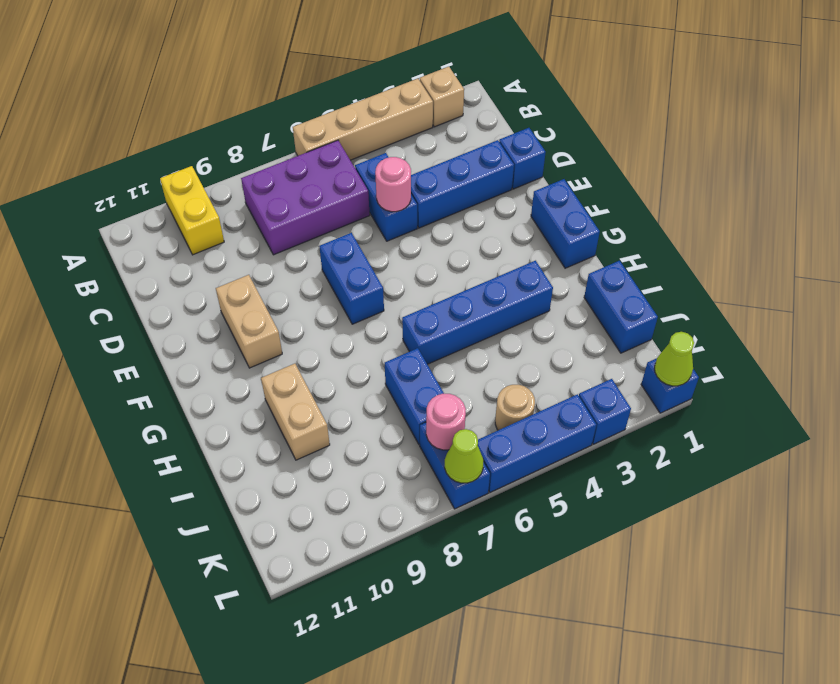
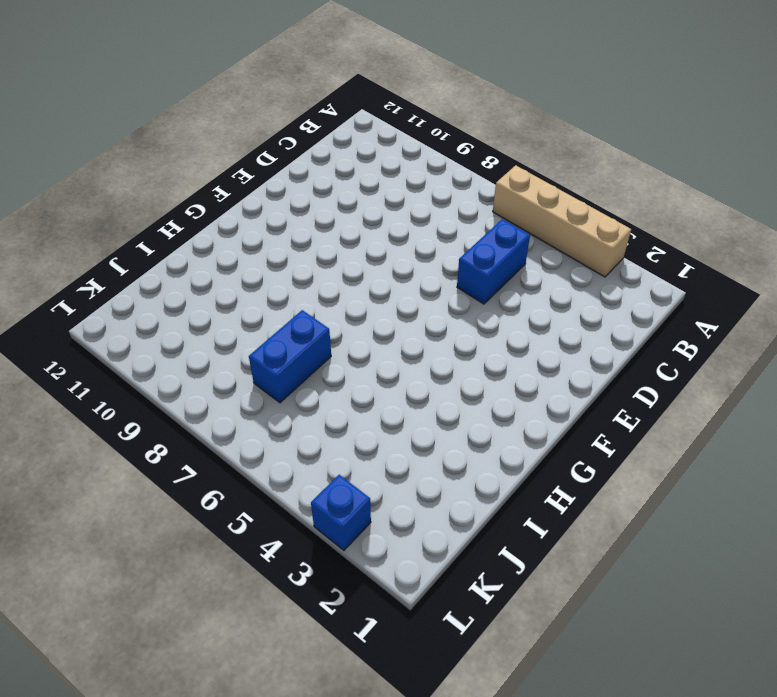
none -> tan brick A2 level 1
none -> yellow brick A10:B10 level 1
none -> purple brick B6:C8 level 1

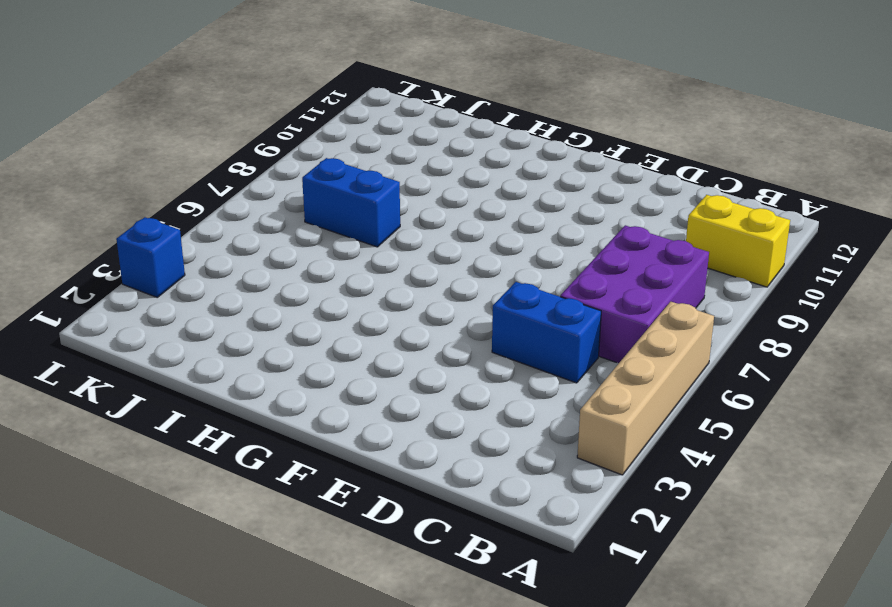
none -> tan brick A2 level 1
none -> blue brick D1 level 1
none -> blue brick D2:D4 level 1

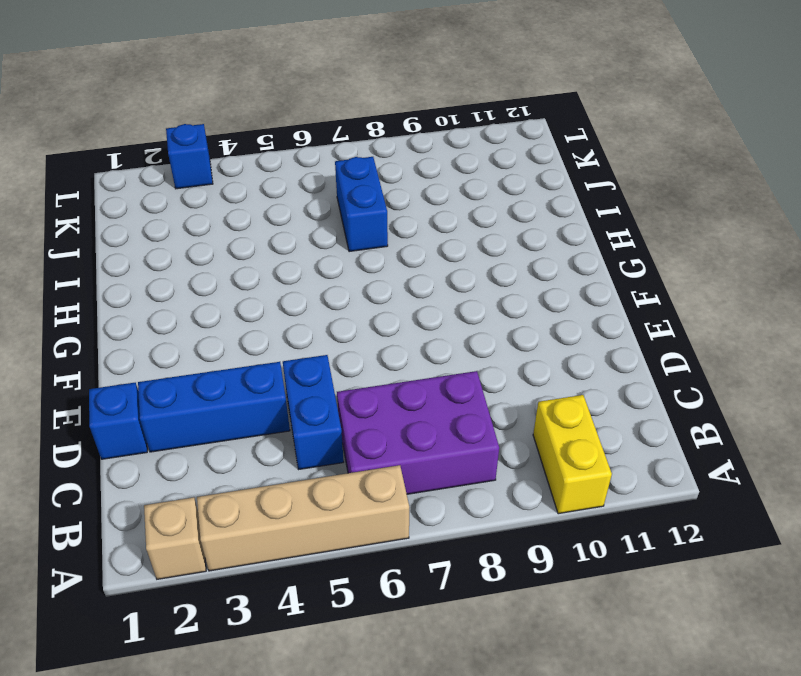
none -> blue brick E7:F7 level 1
none -> tan brick E10:F10 level 1
none -> blue brick F1:G1 level 1

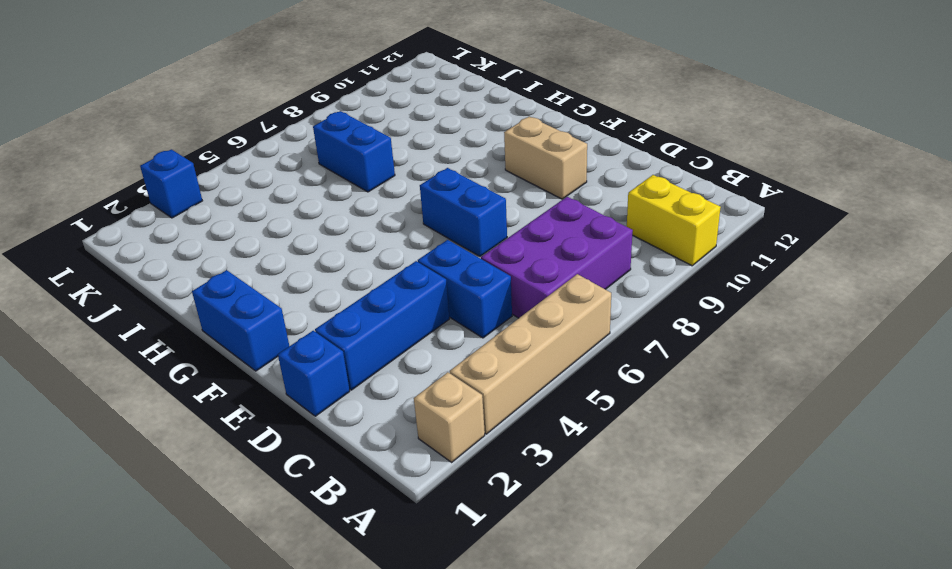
none -> blue brick H3:H6 level 1
none -> tan brick H10:I10 level 1
none -> blue brick I1:J1 level 1

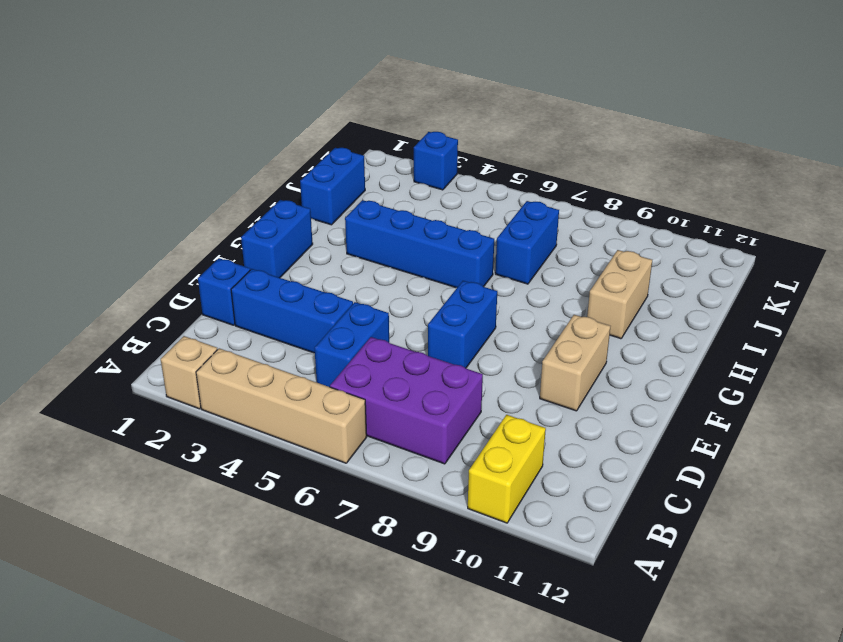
none -> tan round brick K5 level 1
none -> blue brick K7:L7 level 1
none -> blue brick L1 level 1

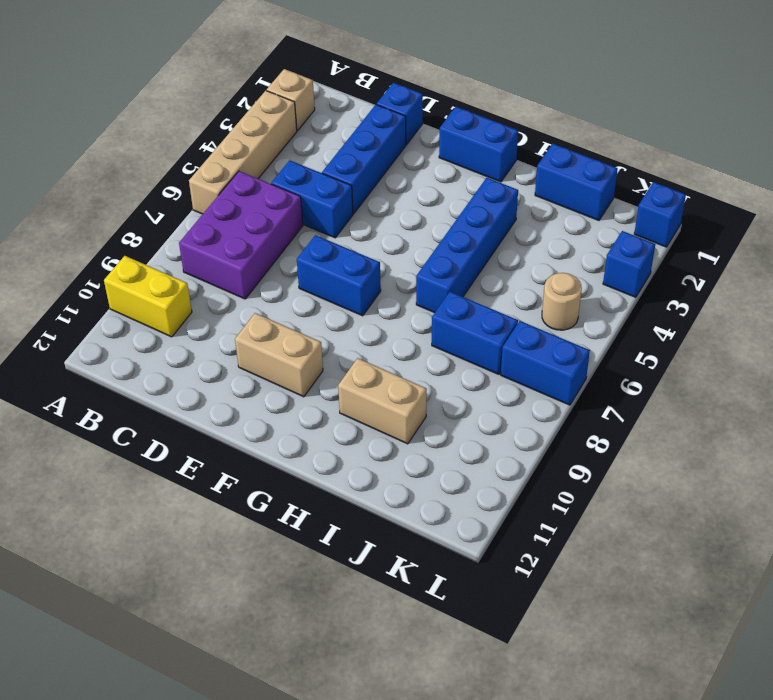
none -> blue brick L4:L6 level 1
none -> pink round brick D5 level 2
none -> pink round brick K7 level 2

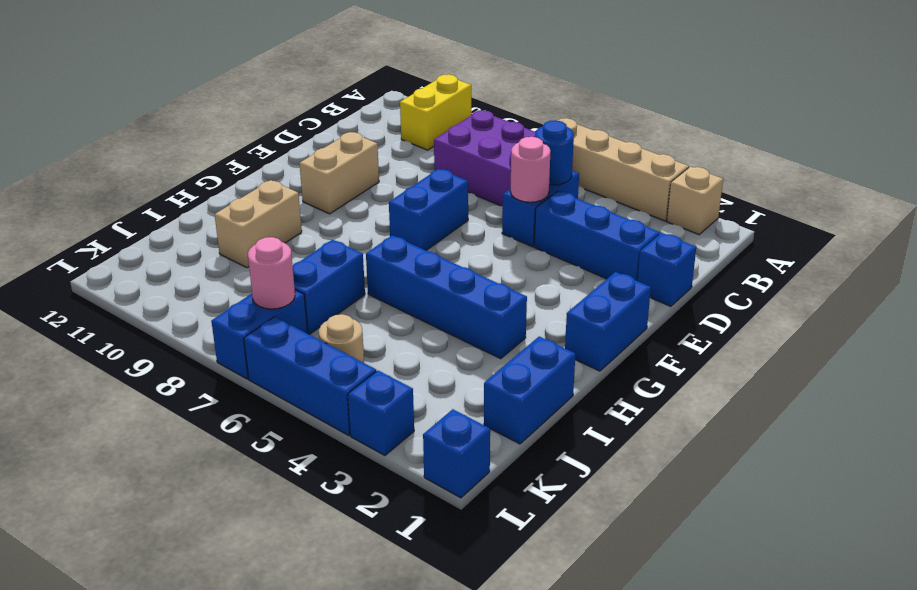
blue round brick C5 level 2 -> none
none -> lime cone L1 level 2
none -> lime cone L7 level 2

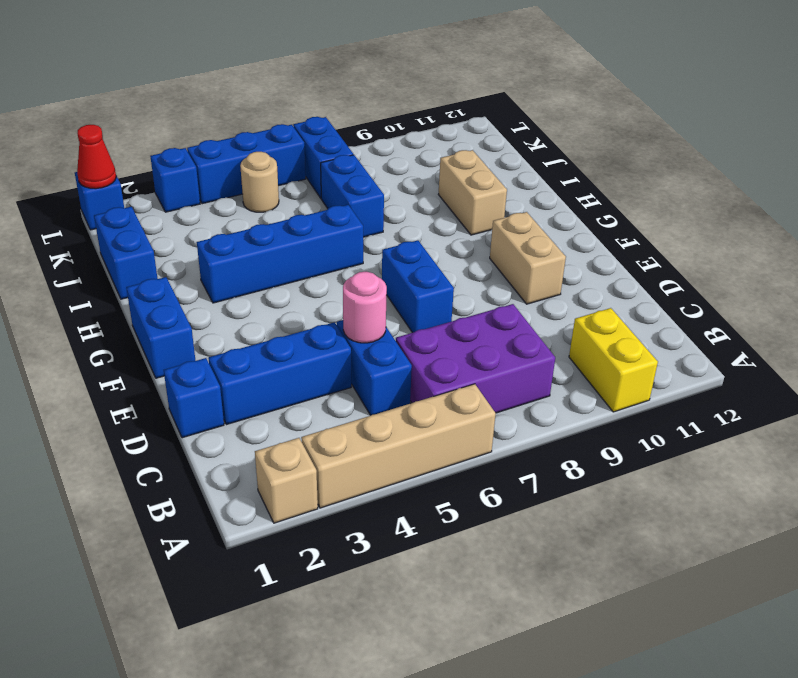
red cone L1 level 2 -> lime cone L1 level 2
none -> pink round brick K7 level 2
none -> lime cone L7 level 2

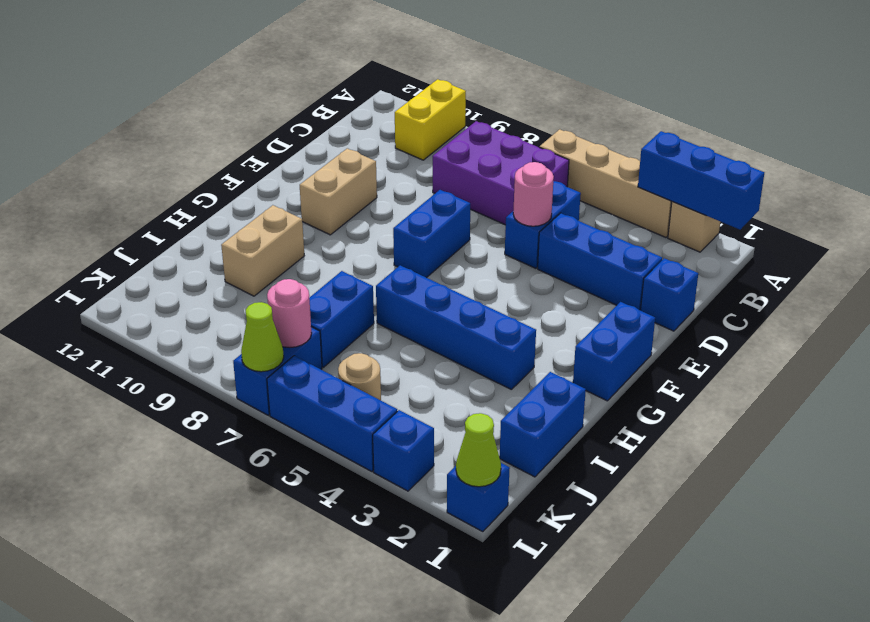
blue brick A1:A3 level 2 -> none

